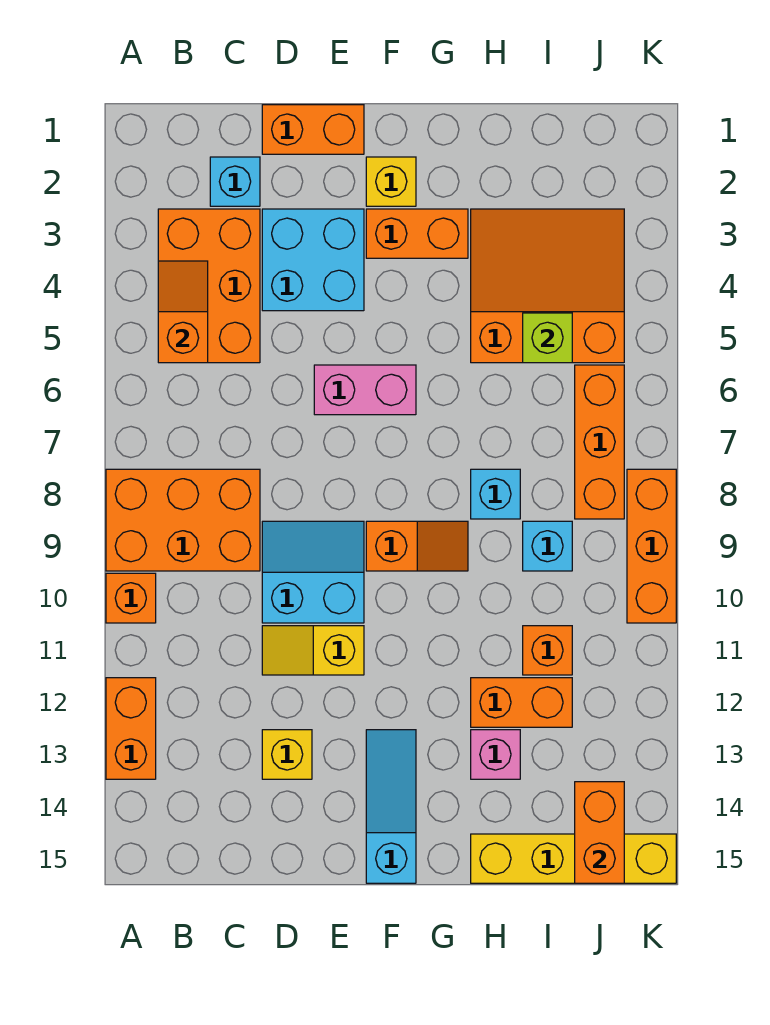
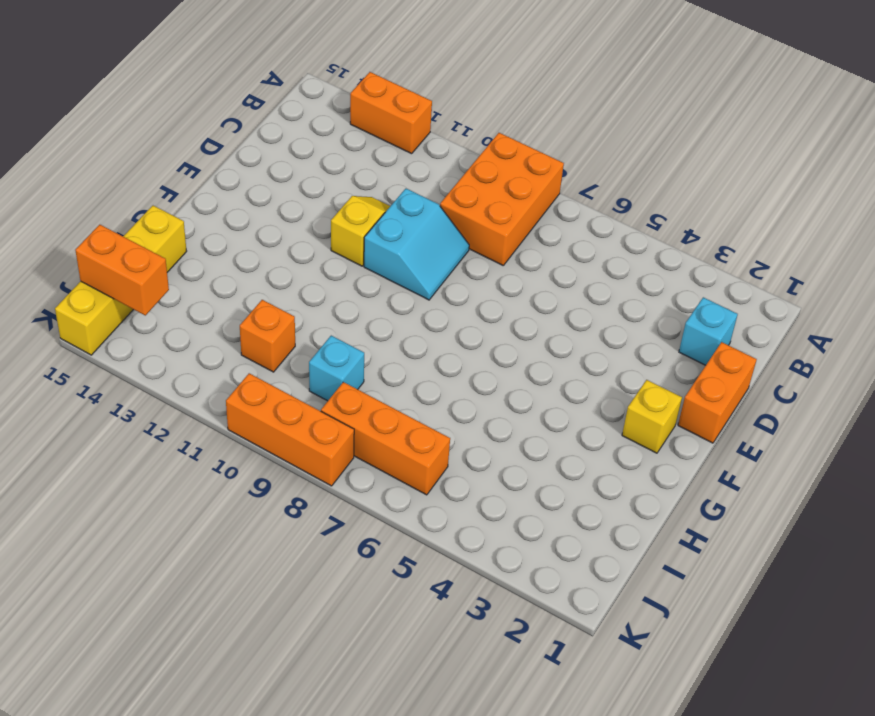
none -> orange brick A10 level 1
none -> orange brick B3:C5 level 1
none -> cyan brick D3:E4 level 1

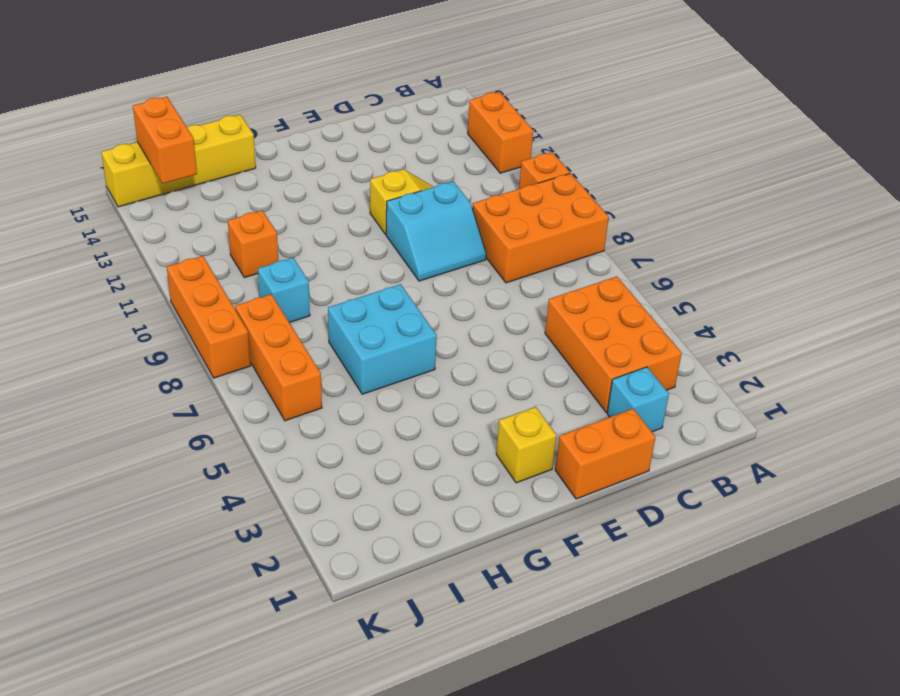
cyan brick G6:H7 level 1 -> cyan brick D3:E4 level 1
none -> yellow brick D13 level 1
none -> pink brick E6:F6 level 1
none -> orange brick F3:G3 level 1

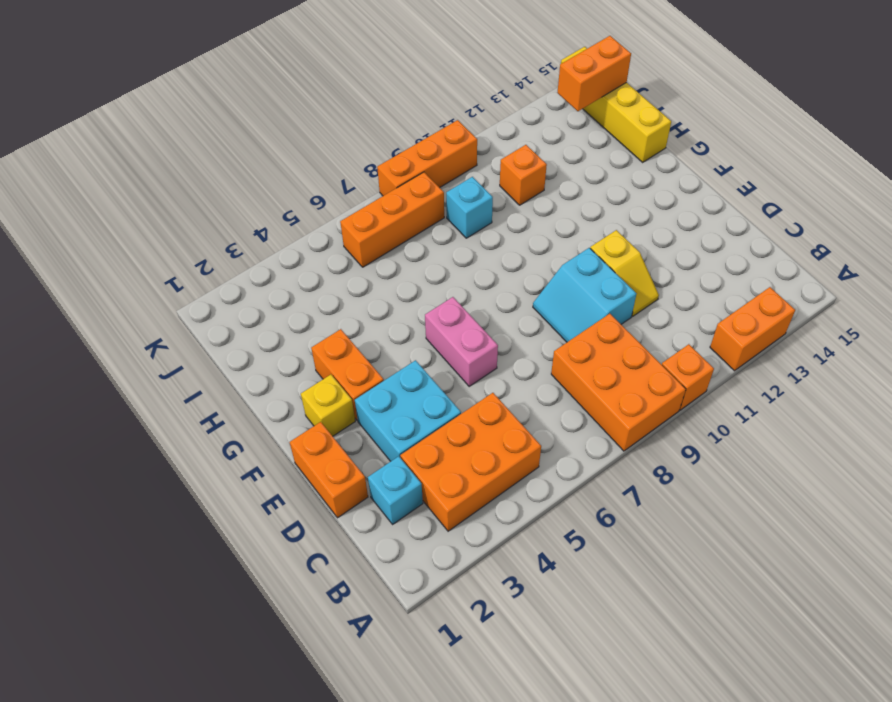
none -> yellow brick D13 level 1
none -> orange slope F9:G9 level 1 top F
none -> cyan slope F13:F15 level 1 top 15

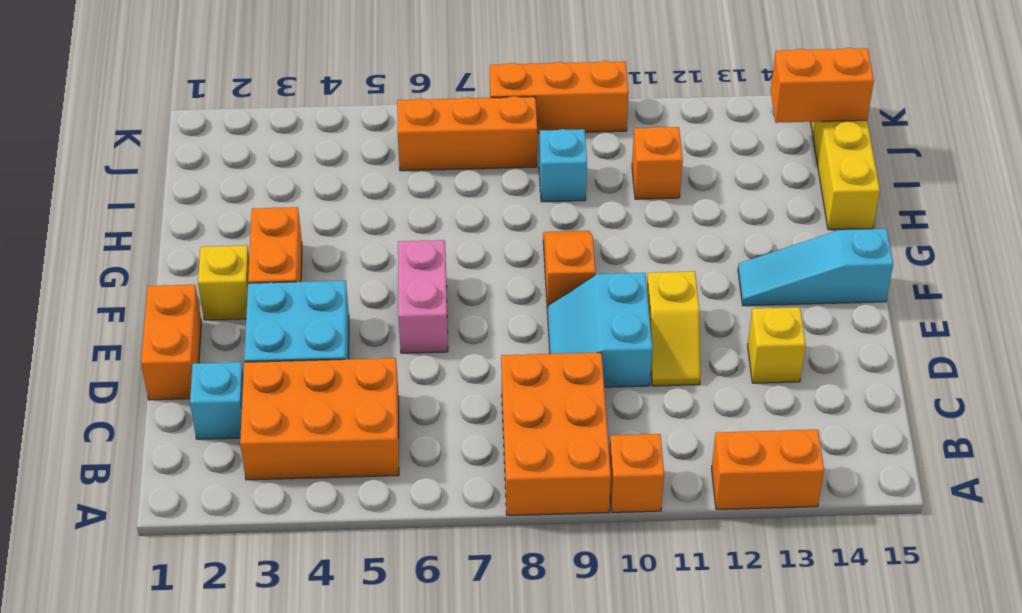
none -> orange slope H3:J5 level 1 top 5
none -> cyan brick H8 level 1
none -> orange brick H12:I12 level 1

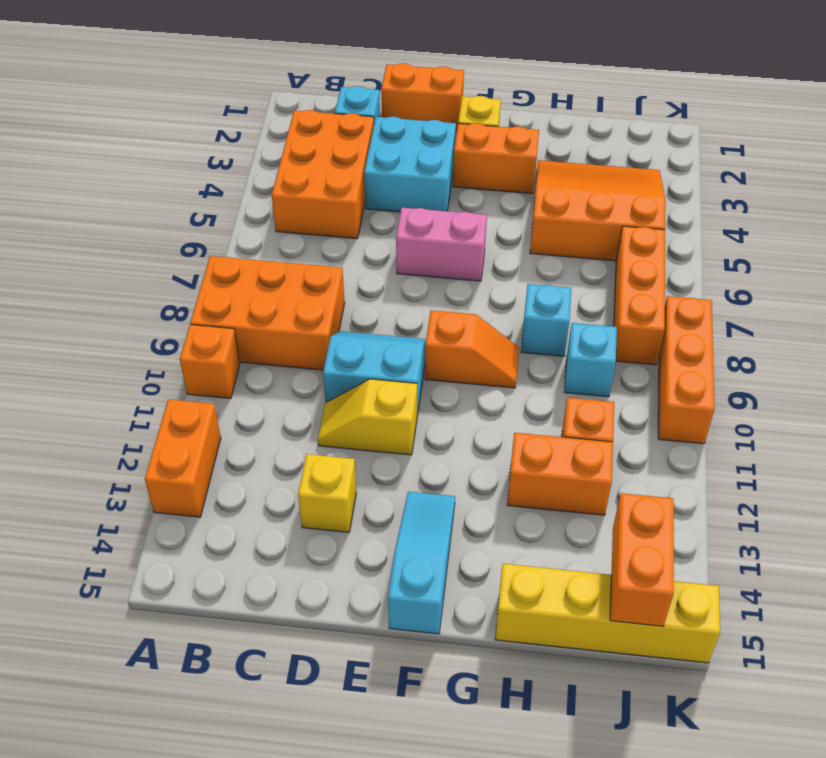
none -> pink brick H13 level 1
none -> orange slope B4:B5 level 2 top 5
none -> lime brick I5 level 2

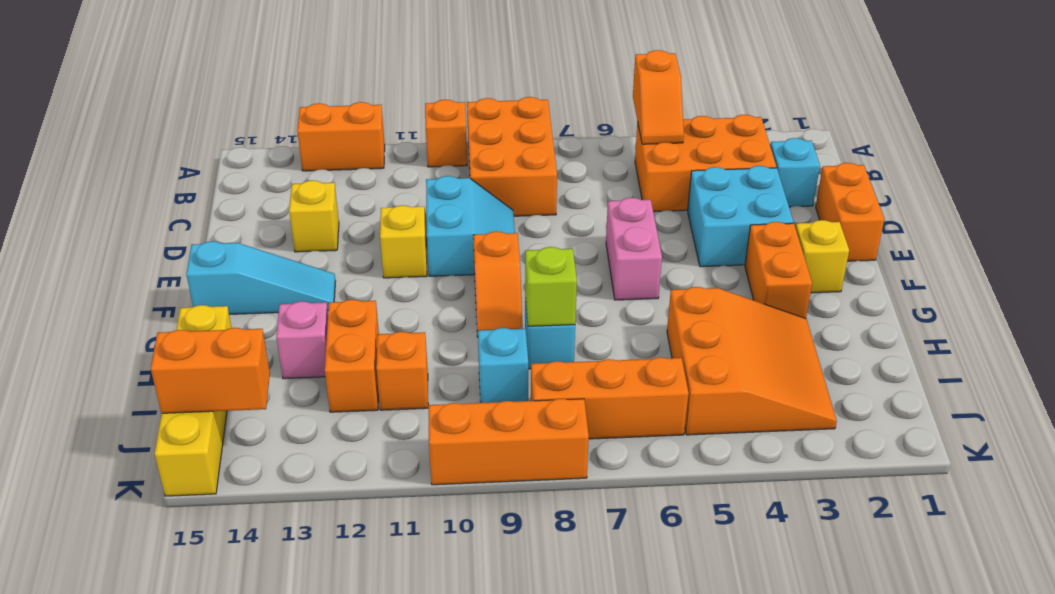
orange slope A5:B5 level 2 top A -> orange slope B4:B5 level 2 top 5
lime brick H8 level 2 -> lime brick I5 level 2

